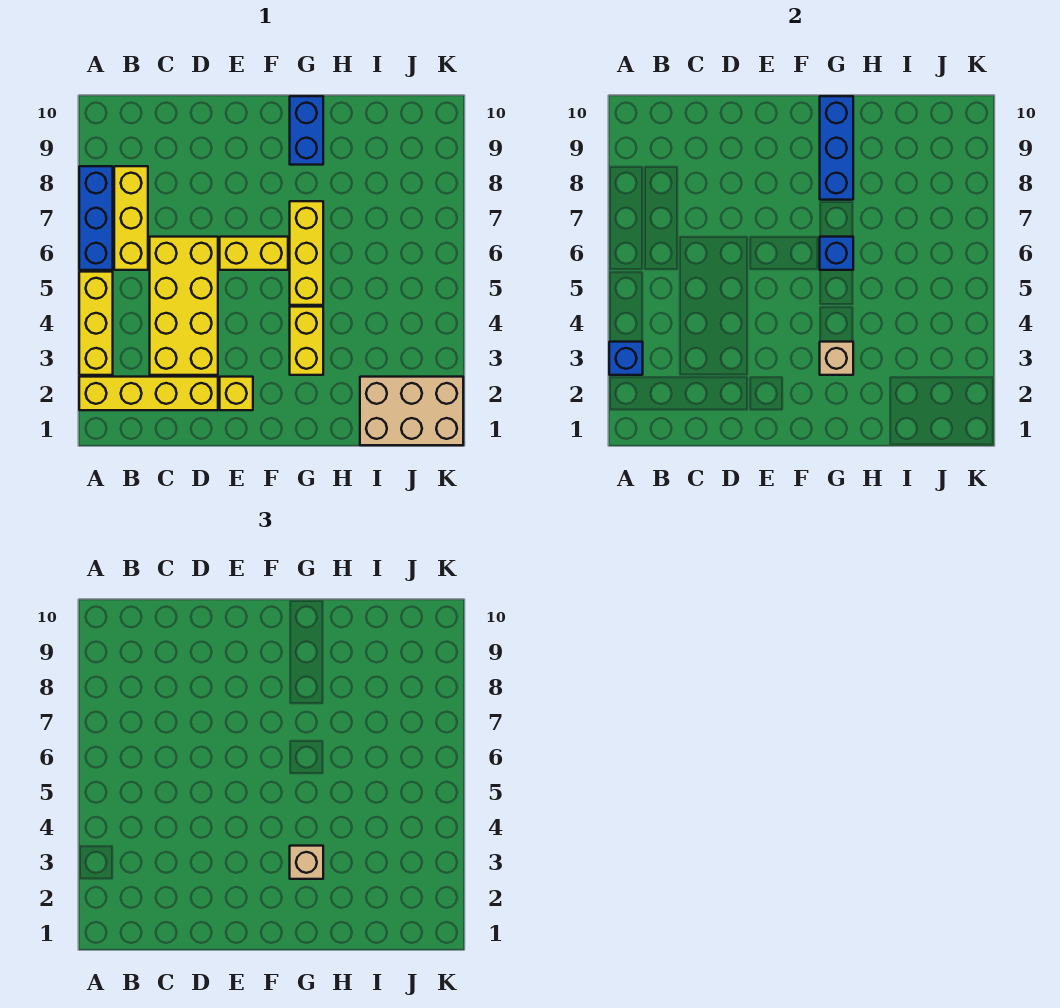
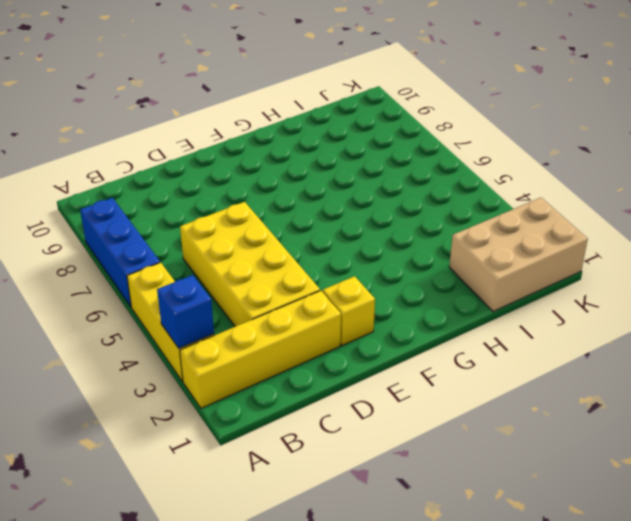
none -> yellow brick B6:B8 level 1
none -> yellow brick E6:F6 level 1
none -> yellow brick G3:G4 level 1

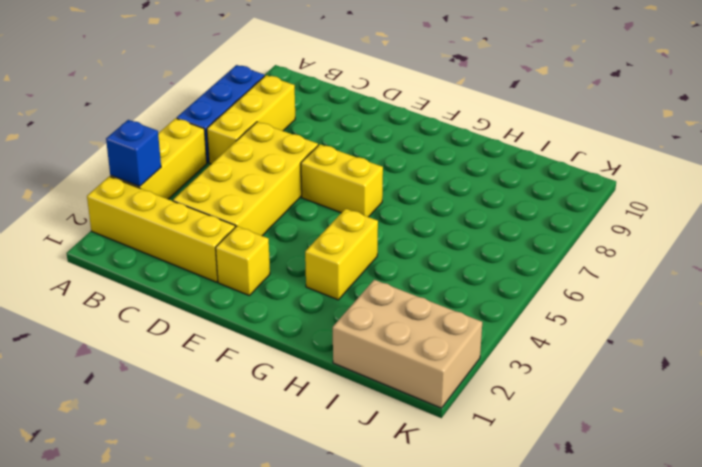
none -> yellow brick G5:G7 level 1
none -> blue brick G9:G10 level 1
none -> tan brick G3 level 2

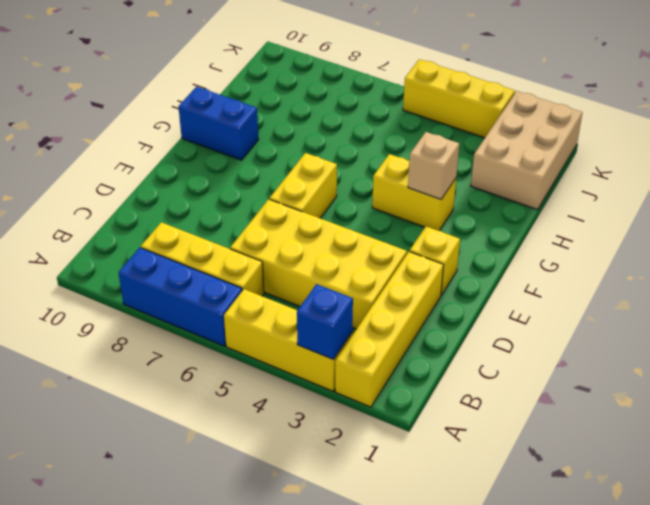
yellow brick K3:K5 level 1 -> yellow brick G5:G7 level 1
none -> blue brick G6 level 2
none -> blue brick G8:G10 level 2
none -> tan brick G3 level 3

